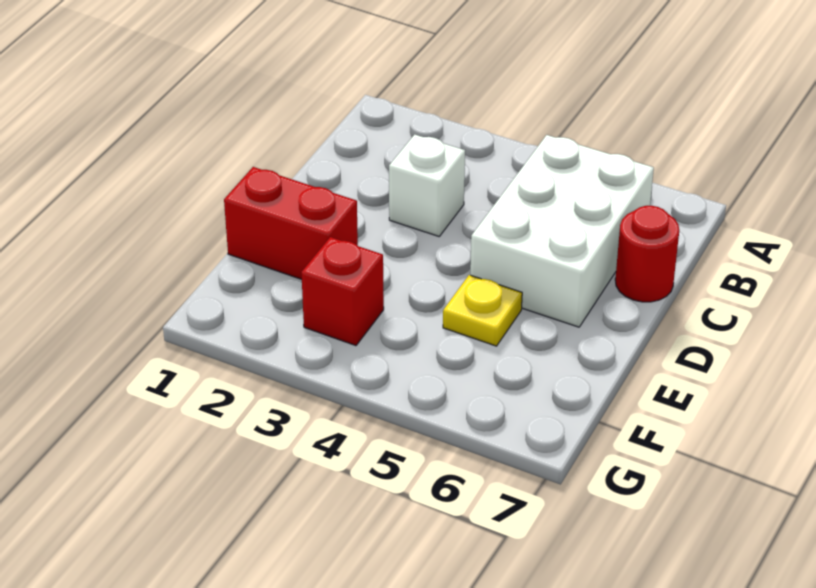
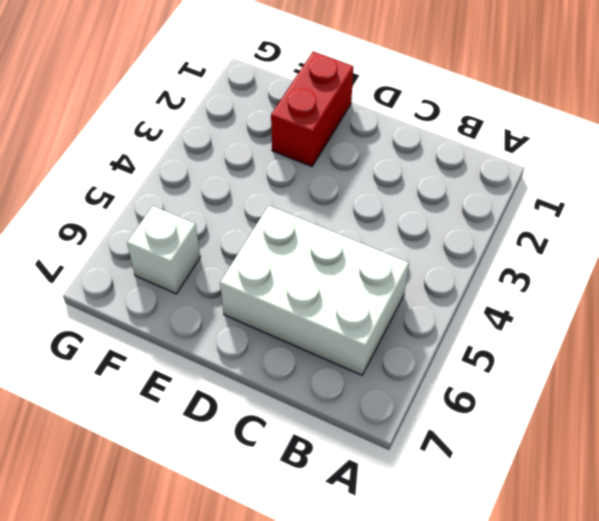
white brick F6 level 1 -> white brick C3 level 1
none -> red round brick C7 level 1
none -> yellow plate E5 level 1

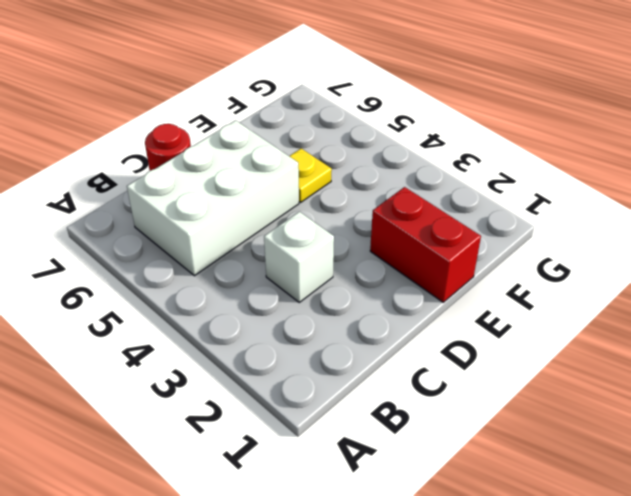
none -> red brick F3 level 1

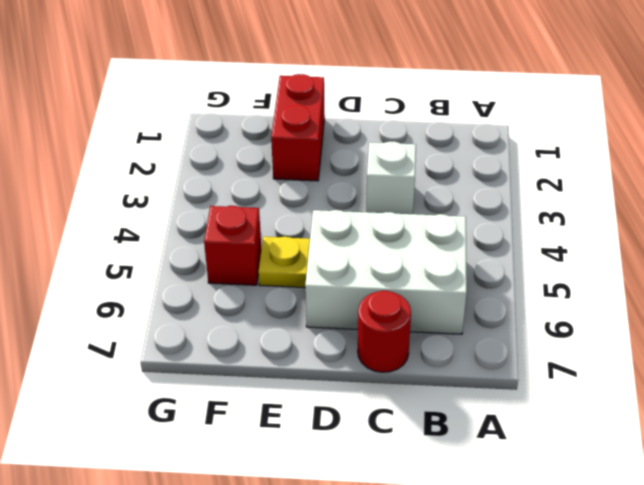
red brick F5 level 1 -> red brick F3 level 1

